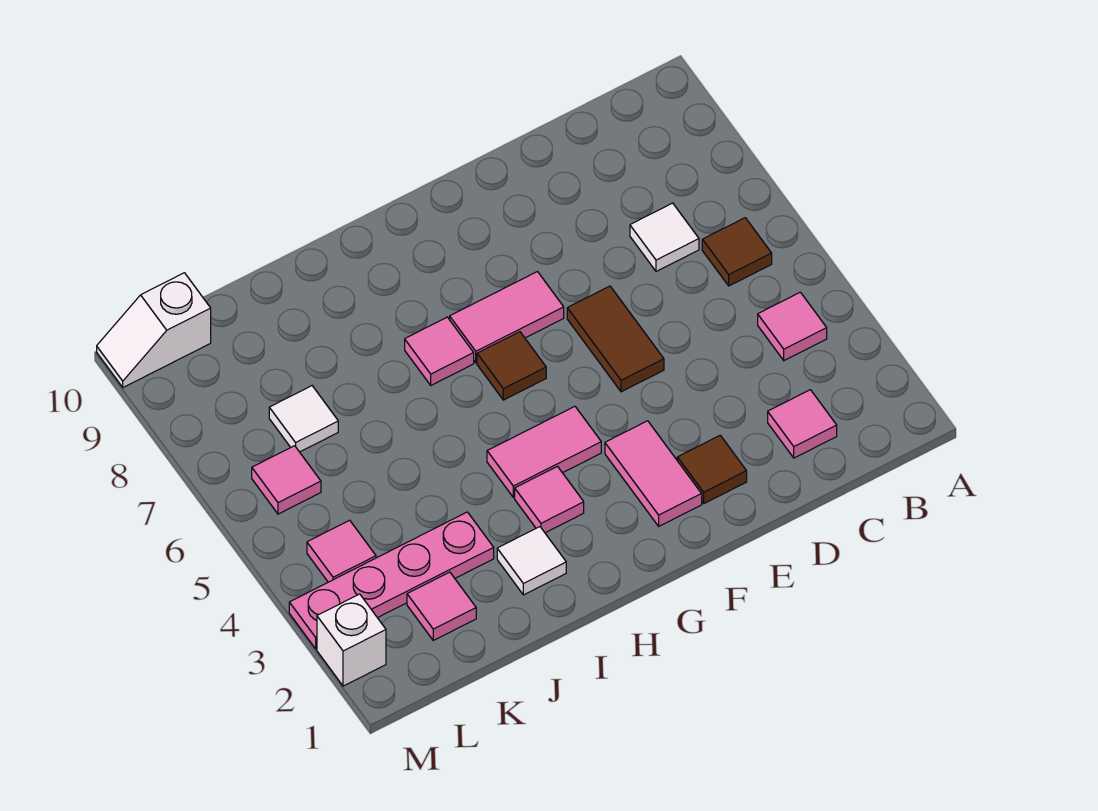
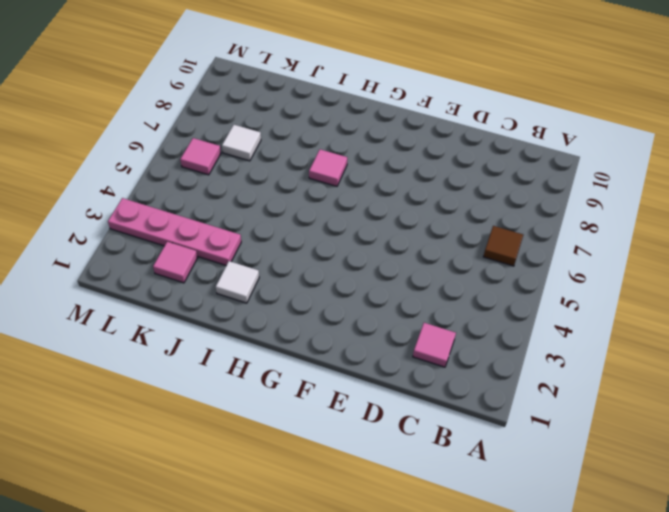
none -> pink tile B4 level 1
none -> white tile C7 level 1
none -> brown tile E2 level 1

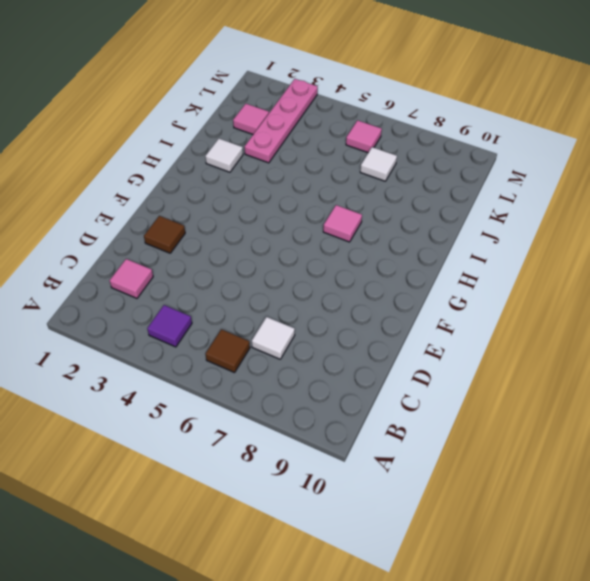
purple tile B4 level 1 -> pink tile B4 level 1
none -> brown tile E5:E6 level 1
none -> pink tile F2:F3 level 1
none -> pink tile F7:G7 level 1

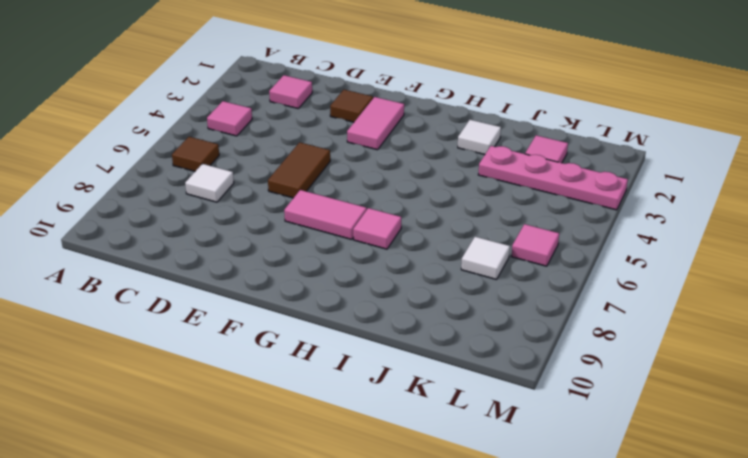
none -> pink tile G4:H4 level 1
none -> brown tile G6 level 1
none -> pink tile H3 level 1

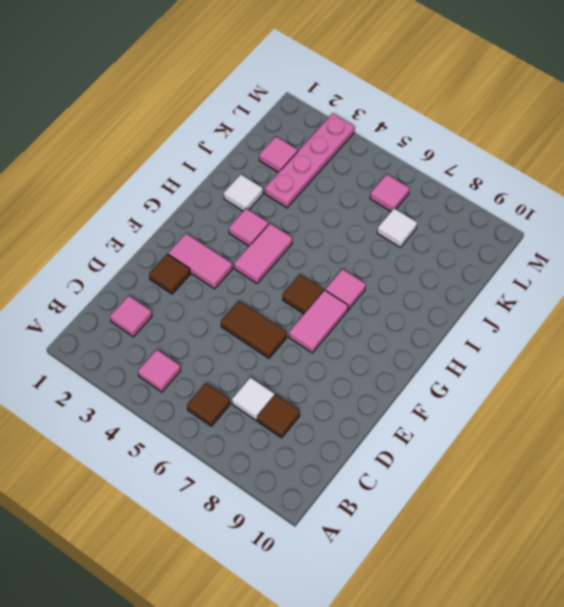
brown tile C8 level 1 -> none
none -> pink tile L4 level 1
none -> white slope L10:M10 level 1 top L
none -> white brick M2 level 1

